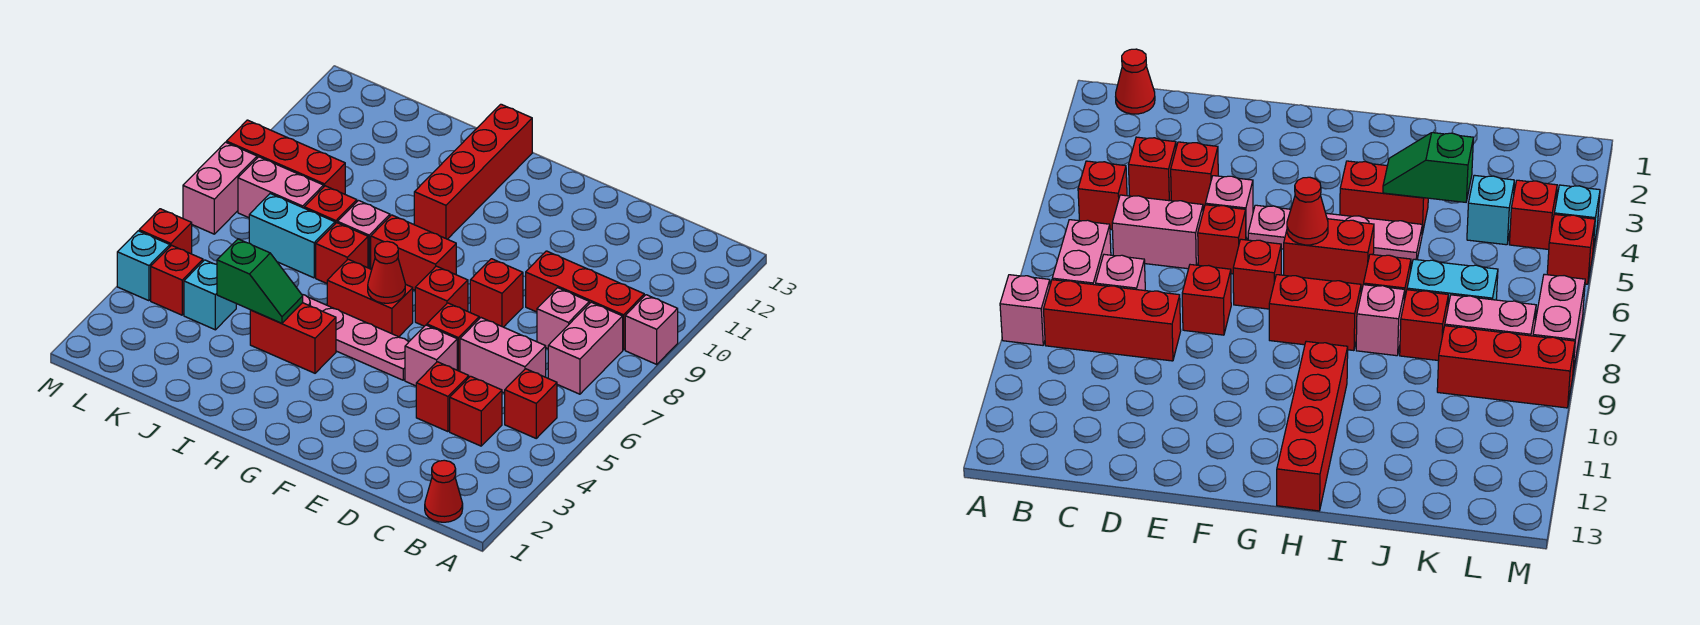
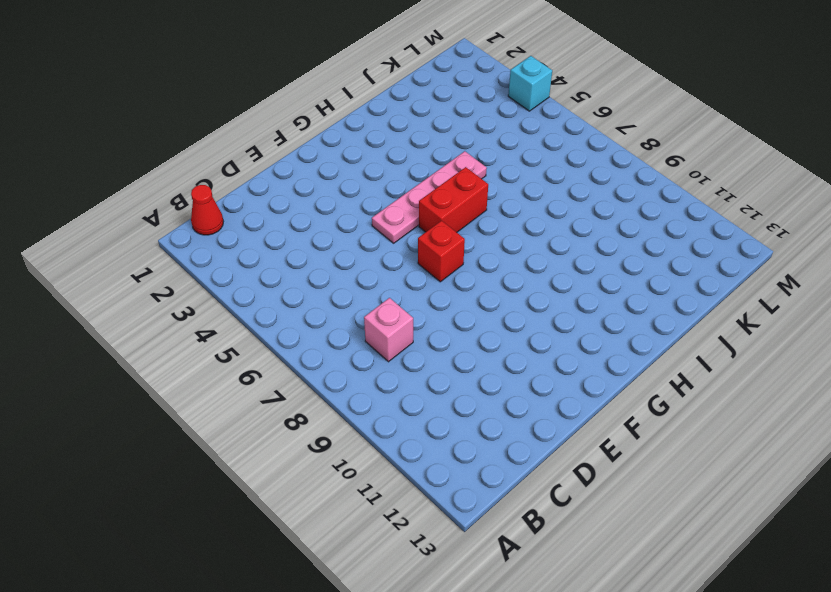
none -> pink brick A9 level 1
none -> red brick B5 level 1
none -> pink brick B7:B8 level 1
none -> red brick B9:D9 level 1

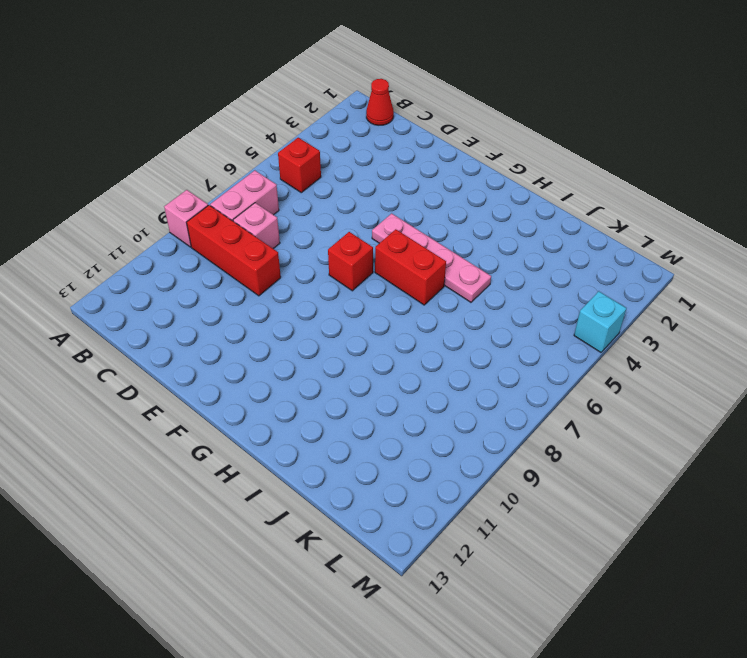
none -> red brick C4 level 1
none -> pink brick C6:D6 level 1
none -> red brick D4 level 1
none -> pink brick E5 level 1

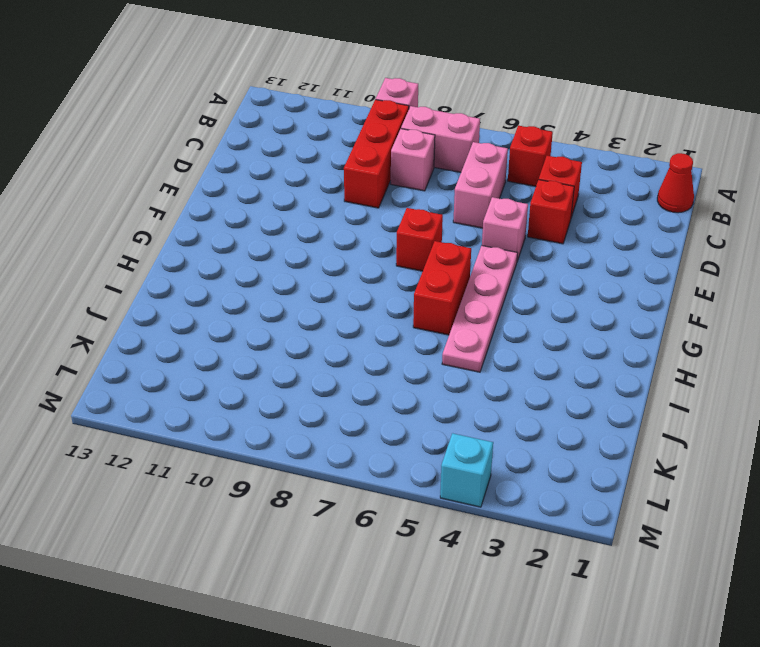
none -> red brick E6 level 1
none -> red brick E8 level 1
none -> red brick G8:H8 level 1
none -> red brick H4:I4 level 1

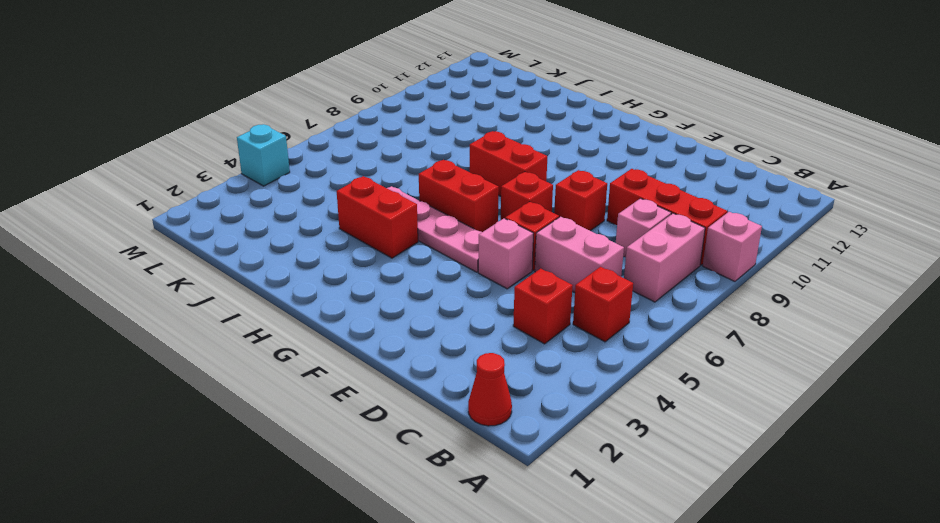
none -> red brick D4 level 1
none -> red brick H10:H13 level 1
none -> red brick I7 level 1
none -> pink brick I8 level 1

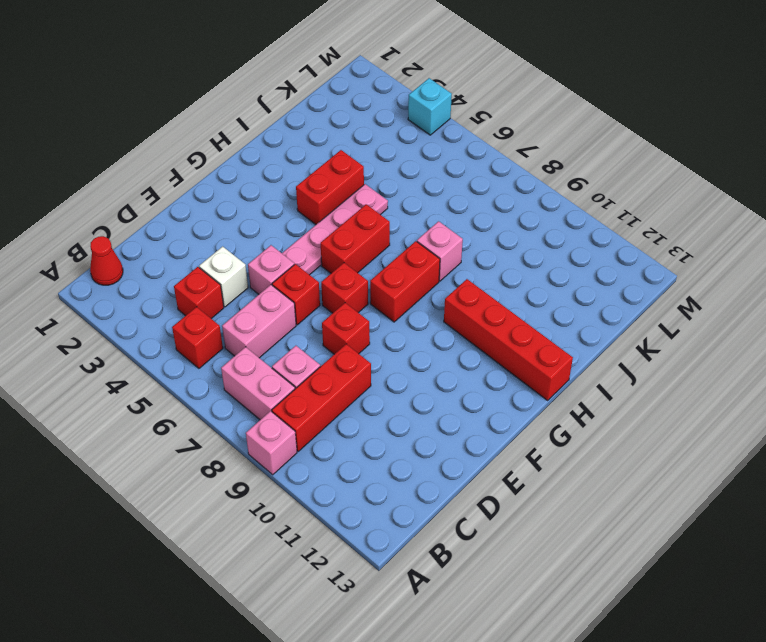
white brick D4 level 1 -> red brick D4 level 1
none -> red brick I7 level 1
none -> cyan brick J7:K7 level 1
none -> red brick J8 level 1
none -> cyan brick K4 level 1

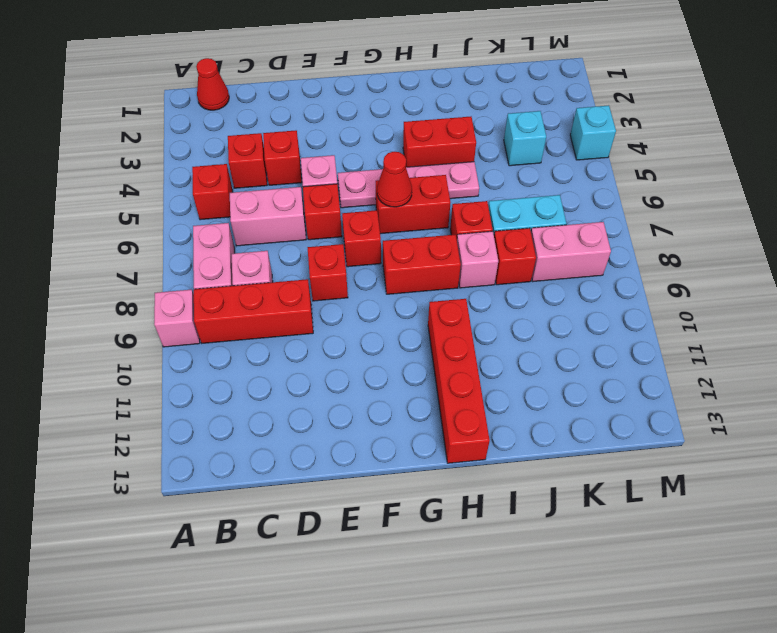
none -> red brick K9:M9 level 1
none -> red brick L4 level 1
none -> red brick M5 level 1
none -> pink brick M7:M8 level 1

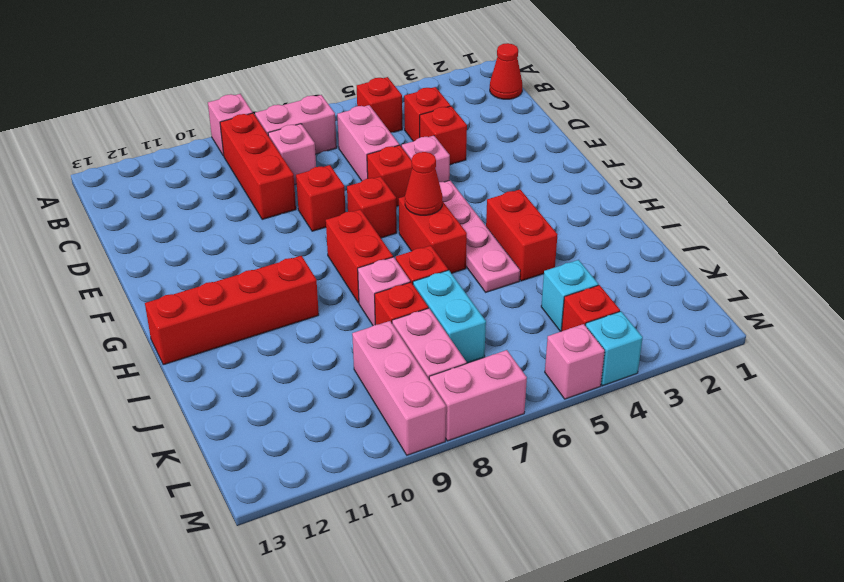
pink brick K9:M9 level 1 -> red brick K9:M9 level 1
pink brick M5 level 1 -> red brick M5 level 1
none -> green slope I4:J4 level 2 top J

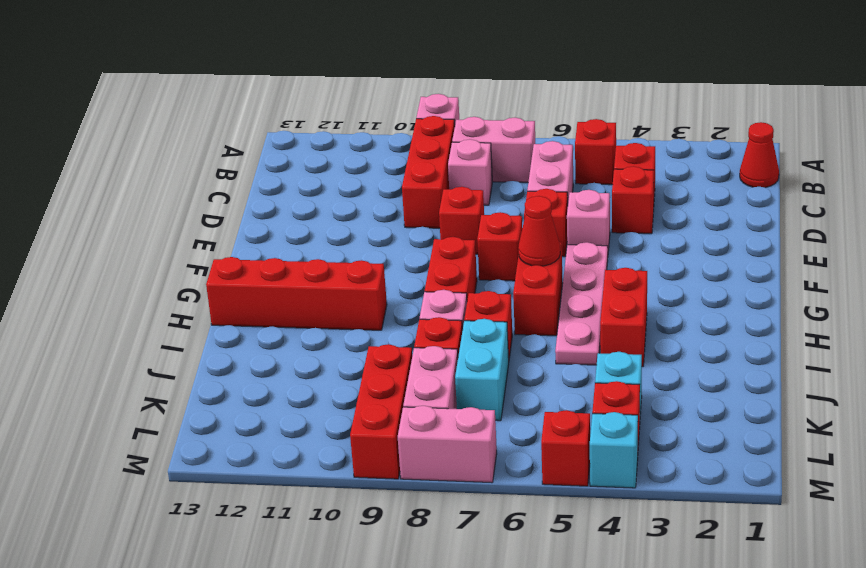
none -> green slope I4:J4 level 2 top J

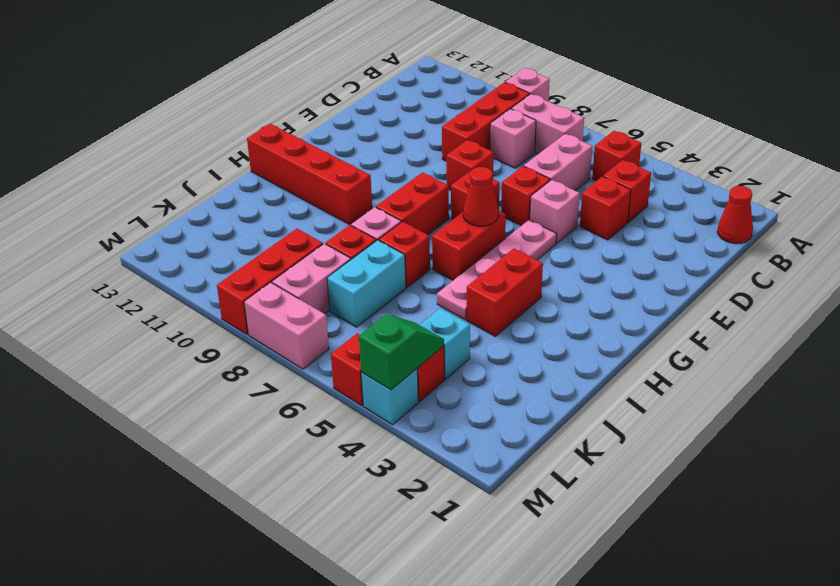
green slope L4:M4 level 2 top M -> green slope I4:J4 level 2 top J

